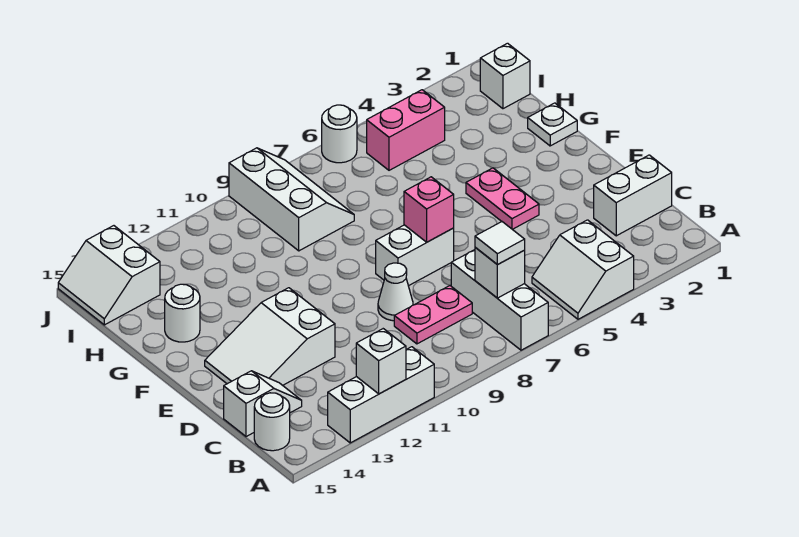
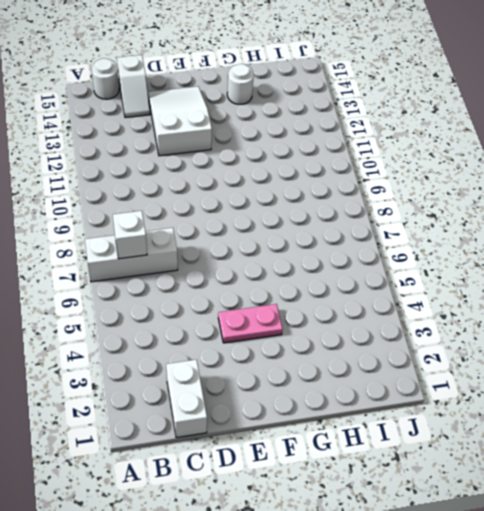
none -> white slope A4:B5 level 1 top 4
none -> white brick A11:A13 level 1
none -> pink plate C8:C9 level 1

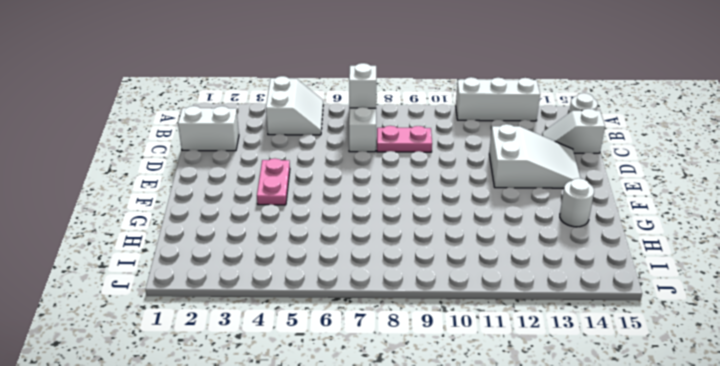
none -> white cone D9 level 1
none -> white brick E7:E8 level 1
none -> white plate G1 level 1

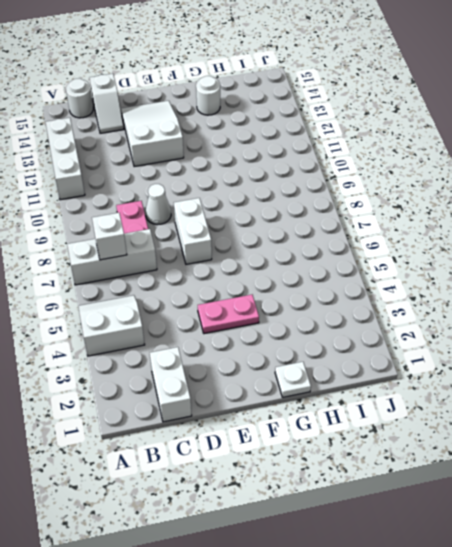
none -> white slope H8:J9 level 1 top 9
none -> white brick I1 level 1
none -> pink brick I4:I5 level 1

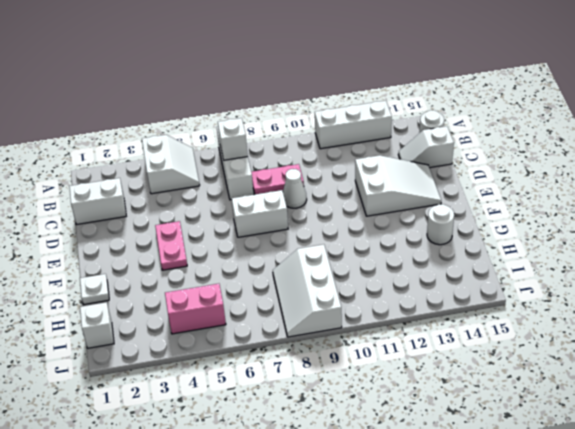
none -> white slope I14:J15 level 1 top 14
none -> white round brick J6 level 1
none -> white brick A12 level 2

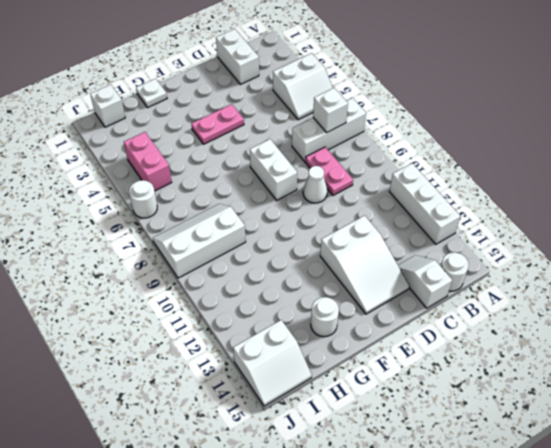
none -> white brick A12 level 2
none -> pink brick E7 level 2
none -> white tile B7 level 3

